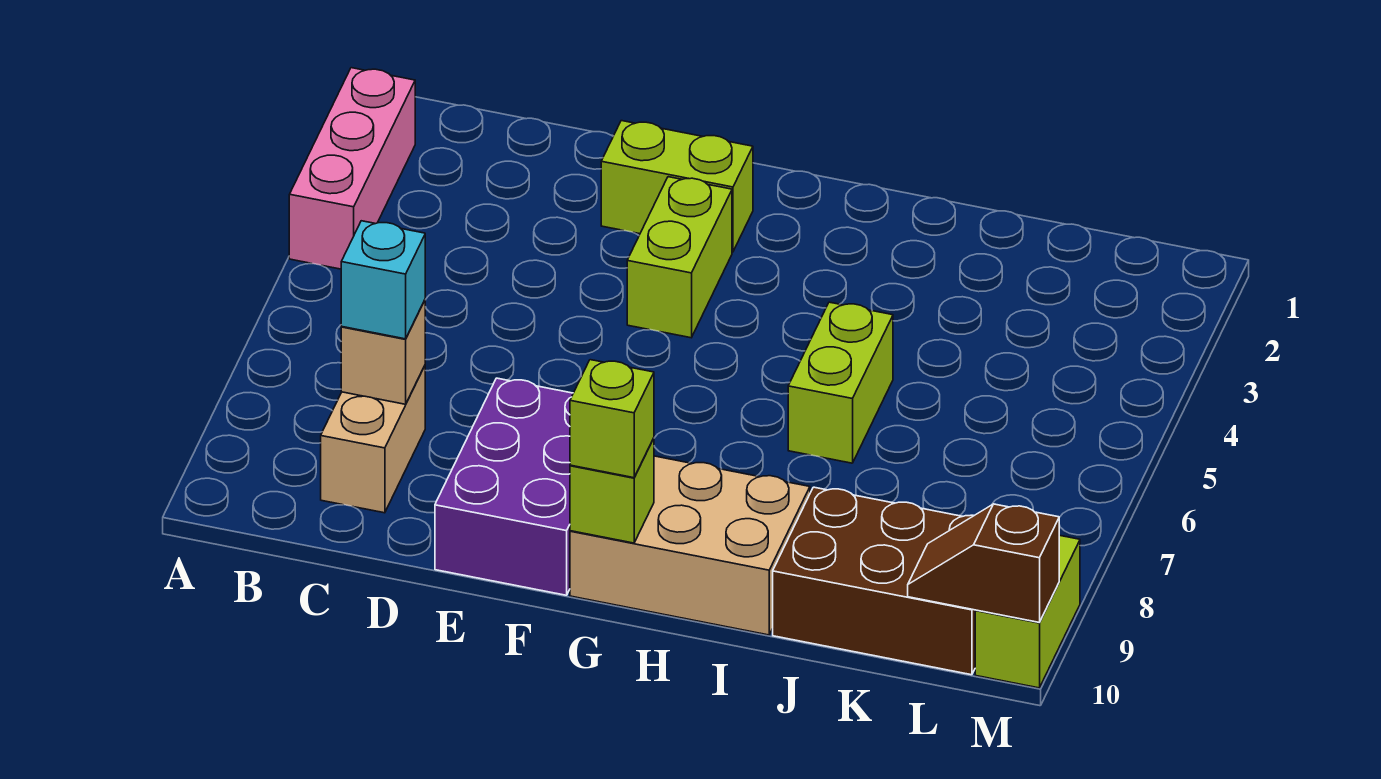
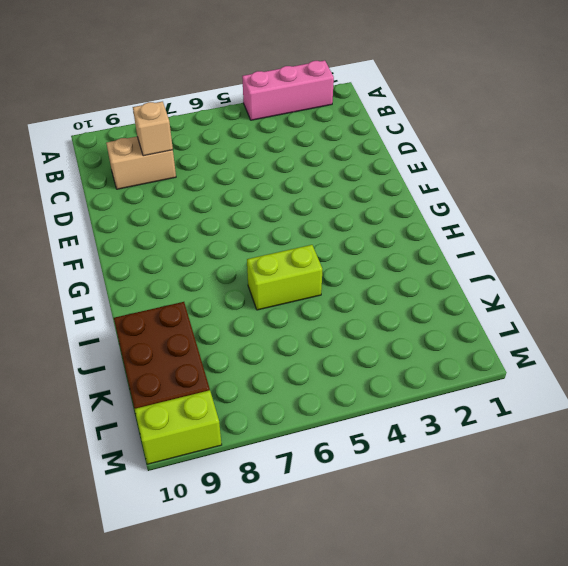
none -> lime brick E2:F2 level 1
none -> purple brick E8:F10 level 1
none -> lime brick F3:F4 level 1

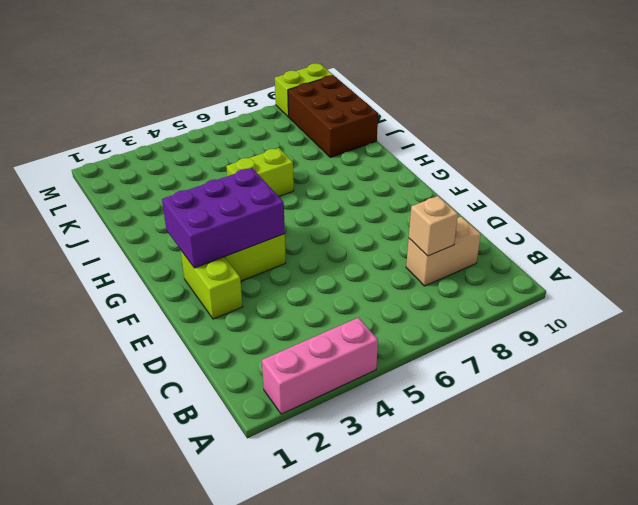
purple brick F2:G4 level 2 -> purple brick E8:F10 level 1
none -> tan brick G9:I10 level 1
none -> lime brick G10 level 2
none -> brown slope L10:M10 level 2 top M

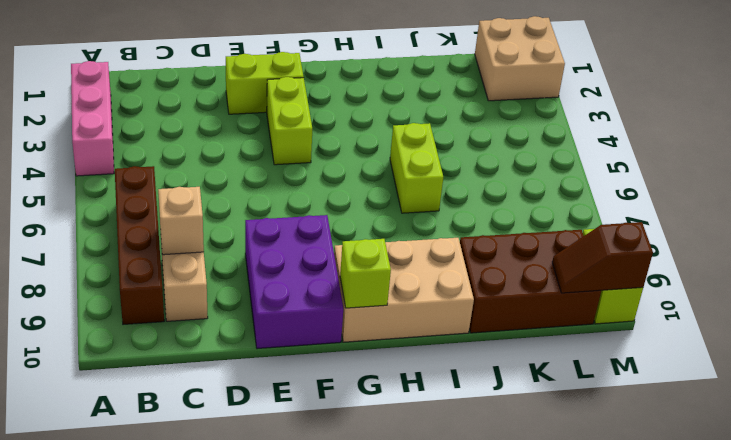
brown brick B6:B9 level 1 -> none
tan brick L1:M2 level 1 -> none
none -> cyan brick C8 level 3
none -> lime brick G10 level 3

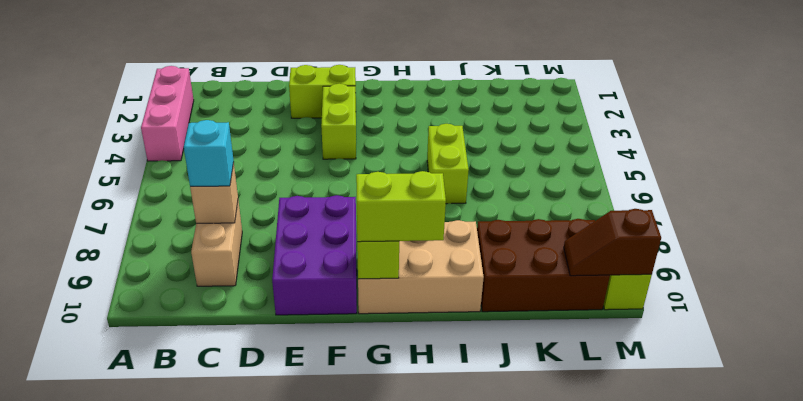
lime brick G10:H10 level 3 -> lime brick G10 level 3

